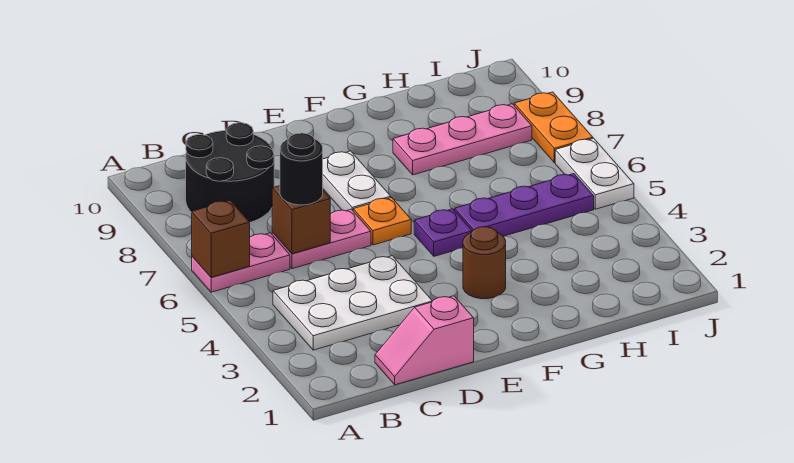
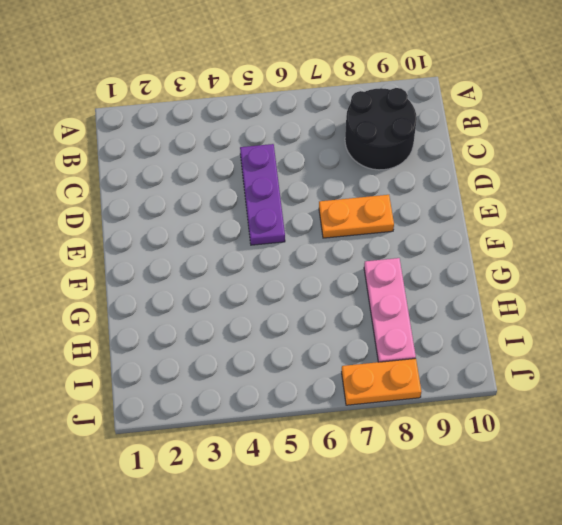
purple plate C5:E5 level 1 -> purple plate G5:I5 level 1
orange plate E7:E8 level 1 -> white plate E7:E8 level 1
none -> pink plate A6:B6 level 1
none -> white plate B3:D4 level 1
none -> pink slope C1:D1 level 1 top D

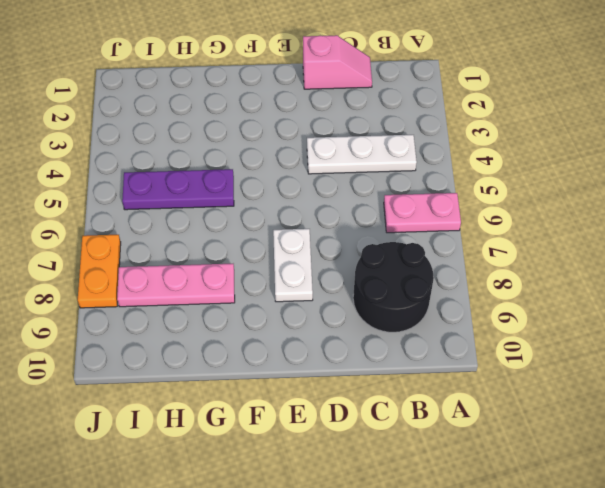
white plate B4:D4 level 1 -> white plate B3:D4 level 1
none -> pink plate C6:D6 level 1
none -> orange plate E6 level 1
none -> brown round brick F3 level 1

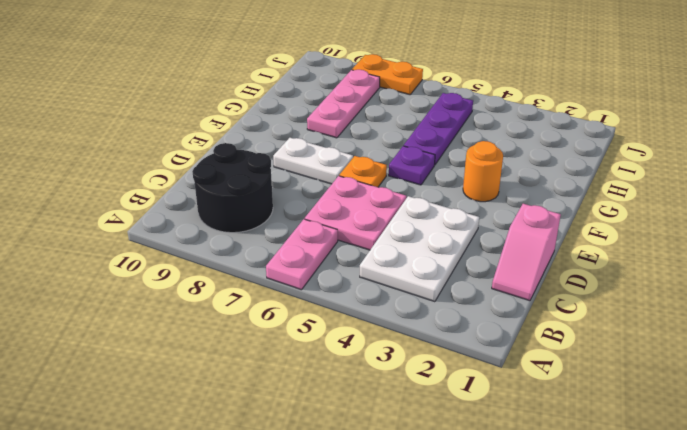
pink plate C5:D6 level 1 -> pink plate C6:D6 level 1
orange round brick F3 level 1 -> brown round brick F3 level 1
none -> white plate J5:J6 level 1
none -> brown brick A6 level 2
none -> brown brick C6 level 2

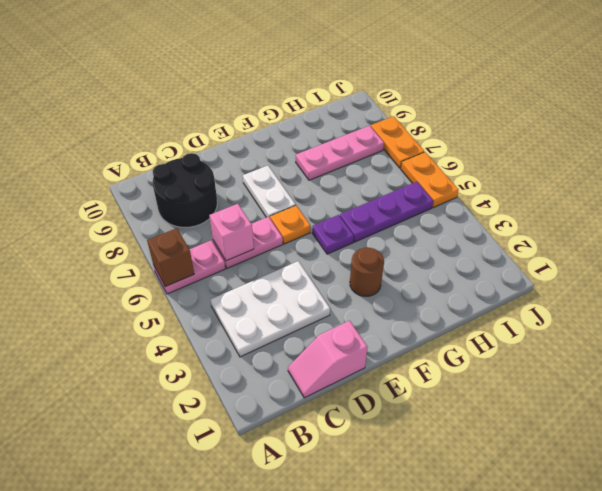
pink brick C6 level 2 -> brown brick C6 level 2
orange plate J5:J6 level 1 -> white plate J5:J6 level 1
none -> black round brick C6 level 3

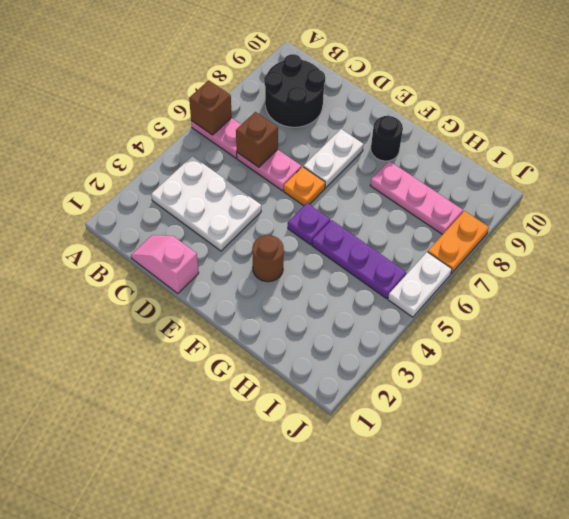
black round brick F9 level 1 -> black round brick C6 level 3

